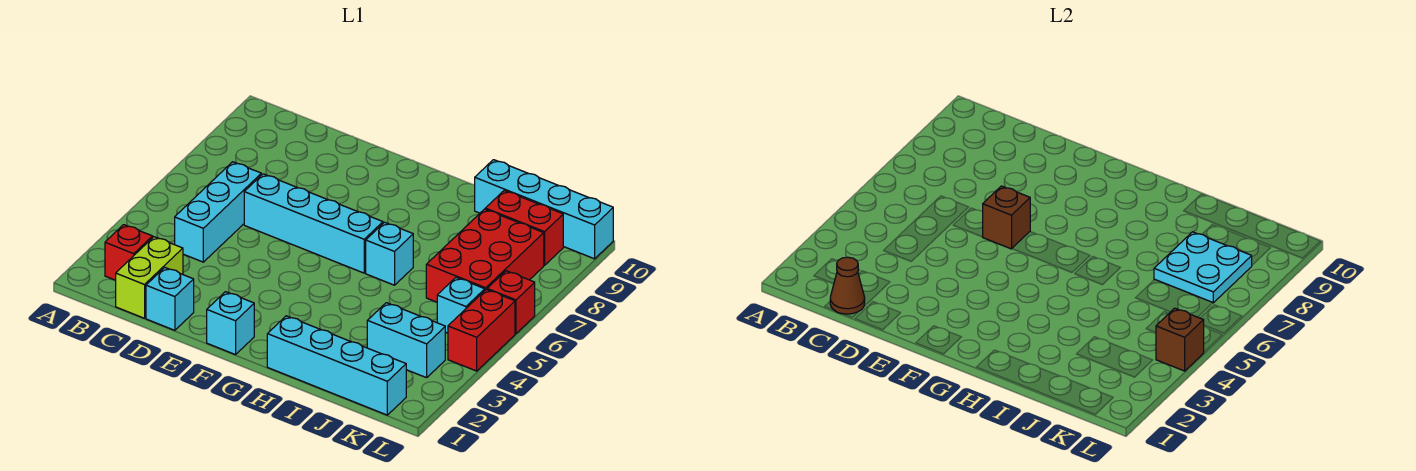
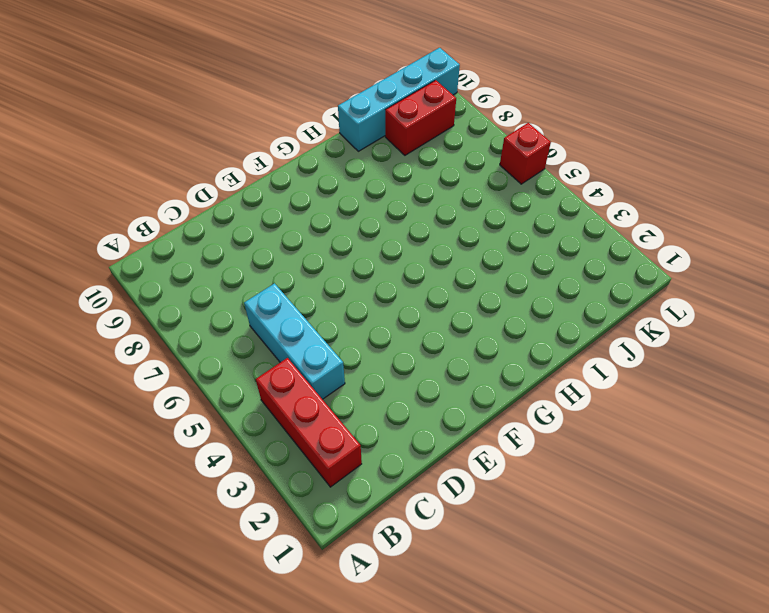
red brick B2:B4 level 1 -> red brick B2 level 1
none -> lime brick C1:C2 level 1
none -> cyan brick D1 level 1
none -> cyan brick D6:G6 level 1

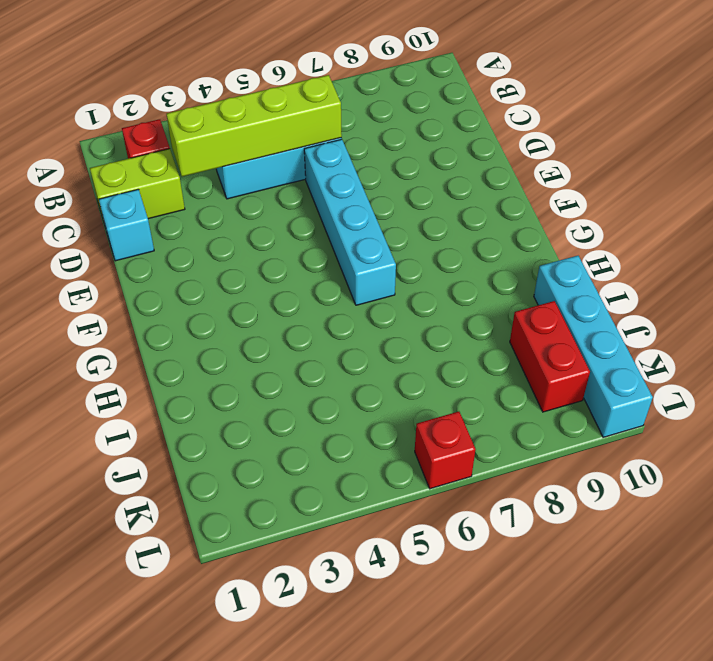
lime brick C3:C6 level 2 -> none
none -> cyan brick F1 level 1
none -> cyan brick H1:K1 level 1
none -> cyan brick H6 level 1

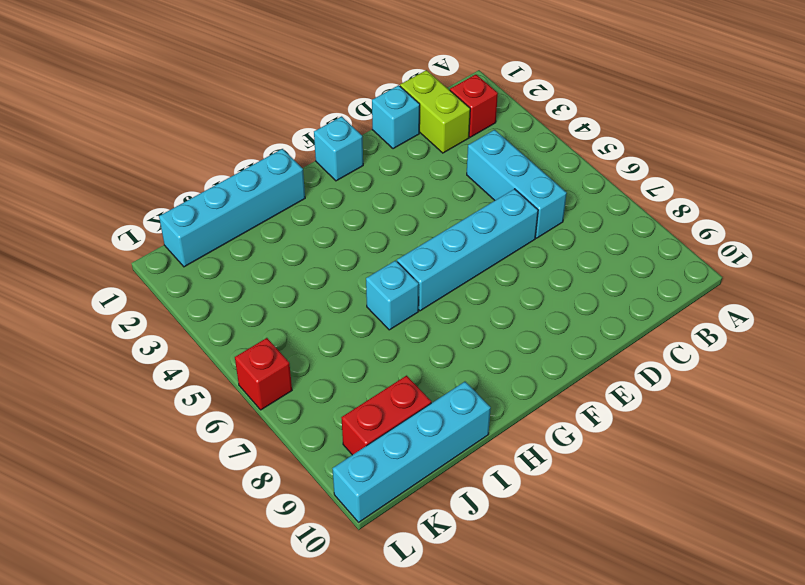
none -> cyan brick J3:K3 level 1
none -> red brick J6:K8 level 1
none -> cyan brick K5 level 1

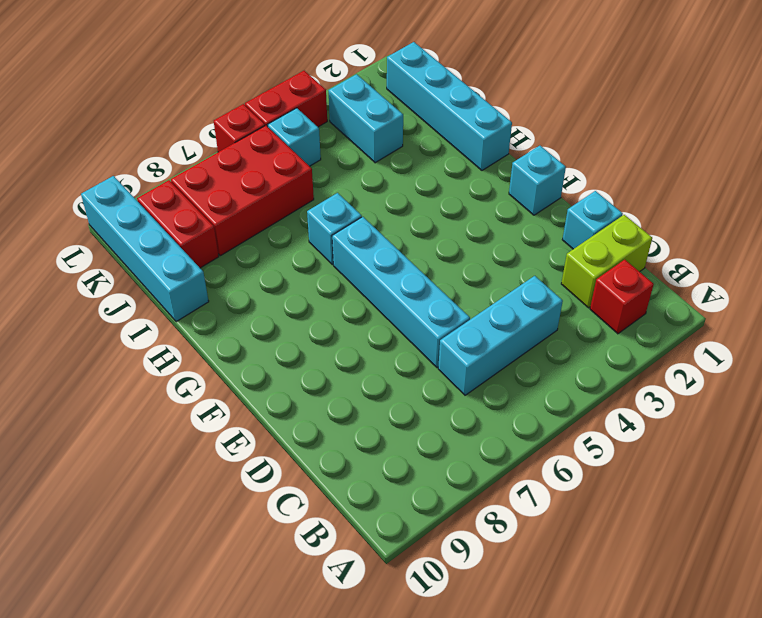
none -> brown cone C1 level 2
none -> brown brick E6 level 2
none -> cyan plate J7:K8 level 2

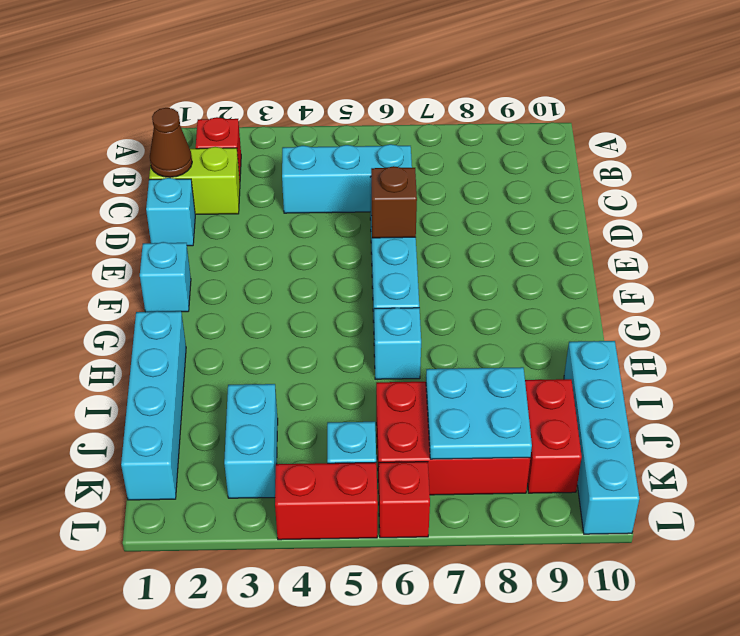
none -> brown brick L4 level 2

